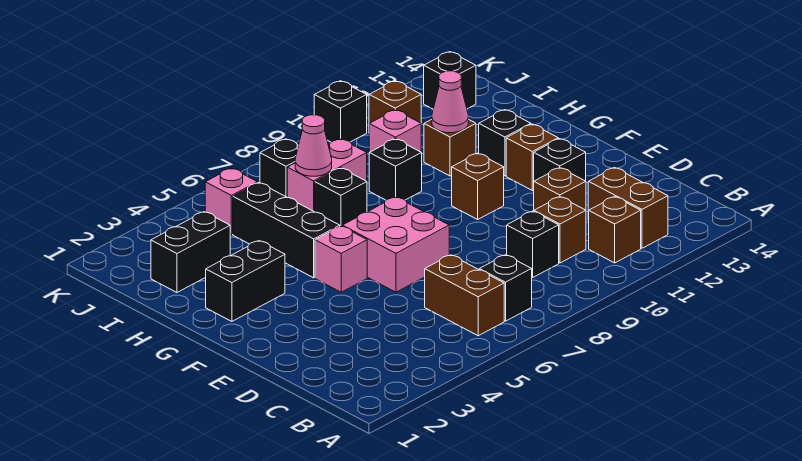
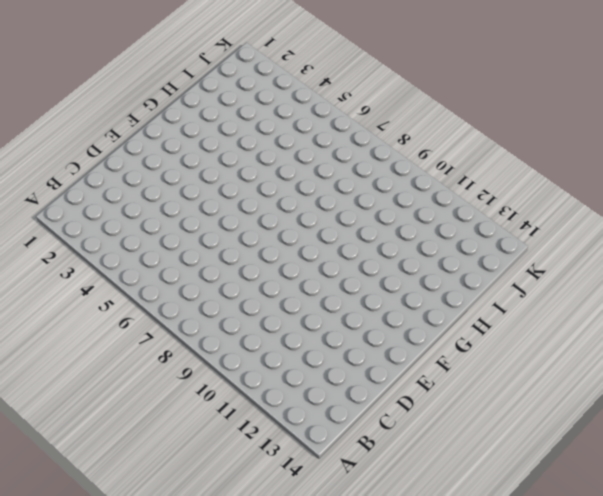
none -> brown brick B6:C6 level 1
none -> black brick B7 level 1
none -> brown brick B11 level 1

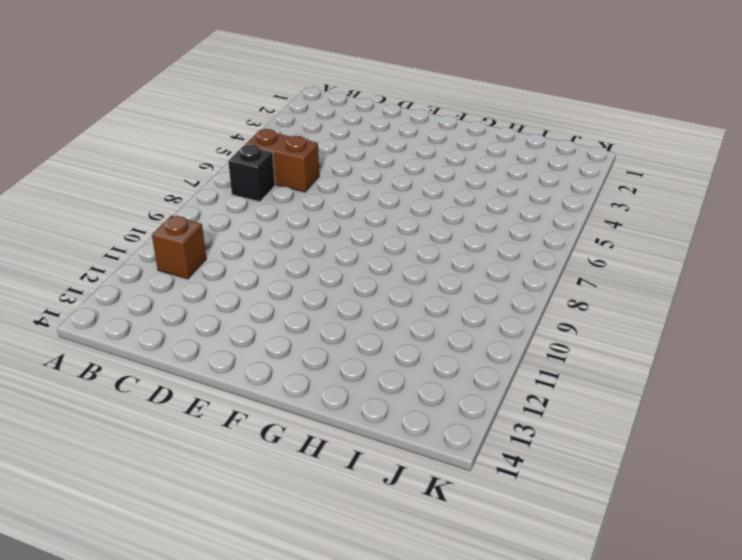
none -> brown brick B12:C12 level 1
none -> black brick C9 level 1
none -> brown brick C10 level 1

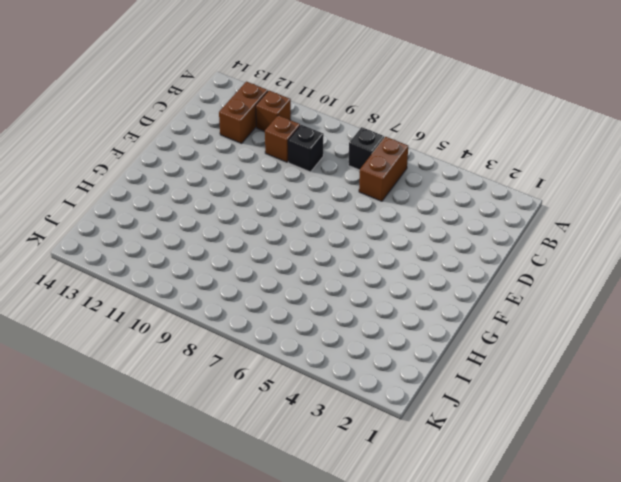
none -> brown brick D11 level 1
none -> pink brick E6:F7 level 1
none -> black brick E12 level 1

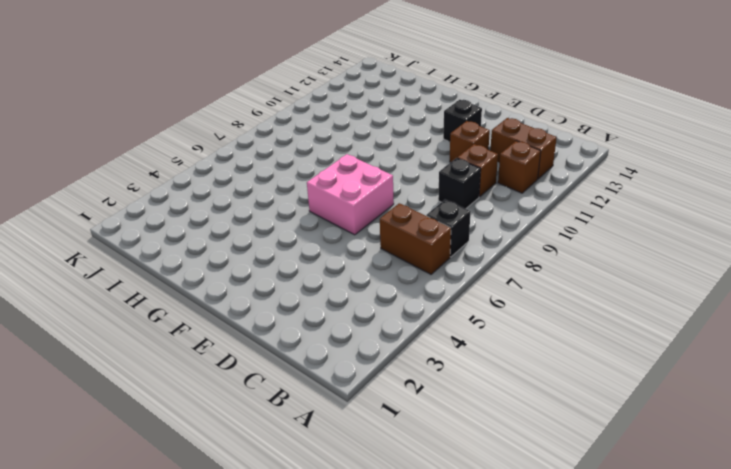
none -> pink brick F5 level 1
none -> brown brick F10 level 1
none -> brown brick F12 level 1

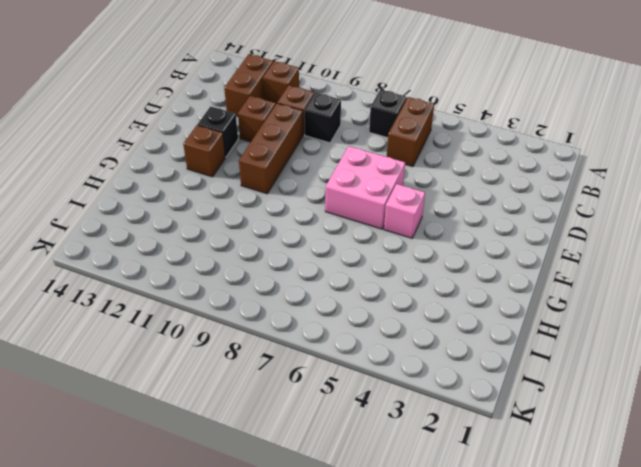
brown brick D10:F10 level 1 -> brown brick F10 level 1
none -> black brick G2:G3 level 1
none -> black brick G5:I5 level 1
none -> black brick G12 level 1

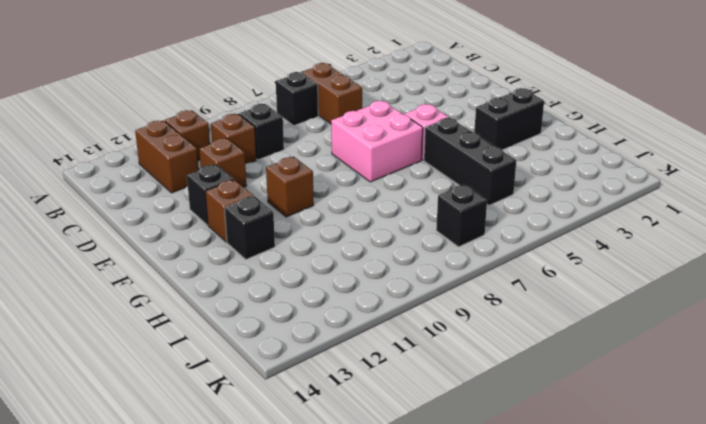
none -> black brick H7 level 1
none -> black brick H9 level 1
none -> brown brick H11 level 1

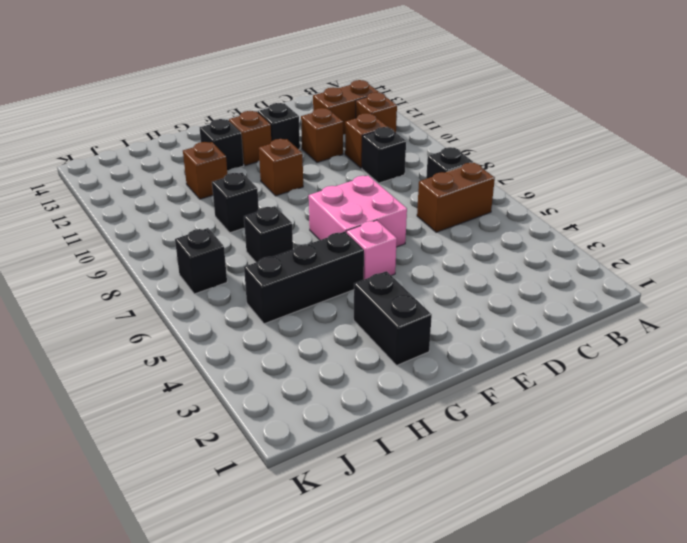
none -> black brick I2:I3 level 1
none -> pink brick I7:I8 level 1
none -> pink brick I10 level 1

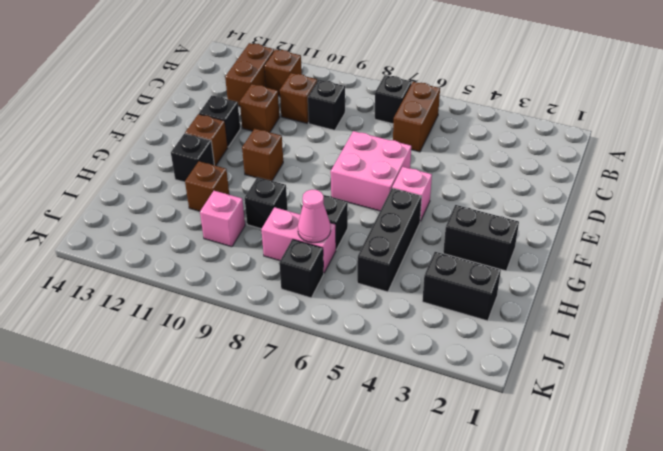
none -> pink brick J5 level 1
none -> brown brick J11 level 1
none -> black brick J13 level 1

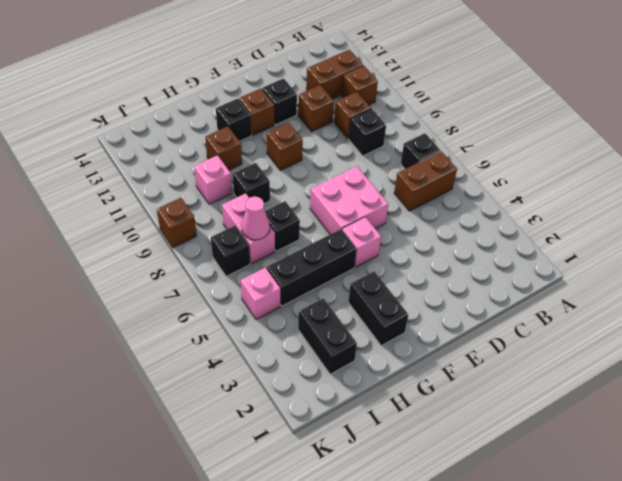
brown brick K9 level 1 -> brown brick J11 level 1
none -> black brick J13 level 1
none -> black brick K10 level 1
none -> pink cone H11 level 2

